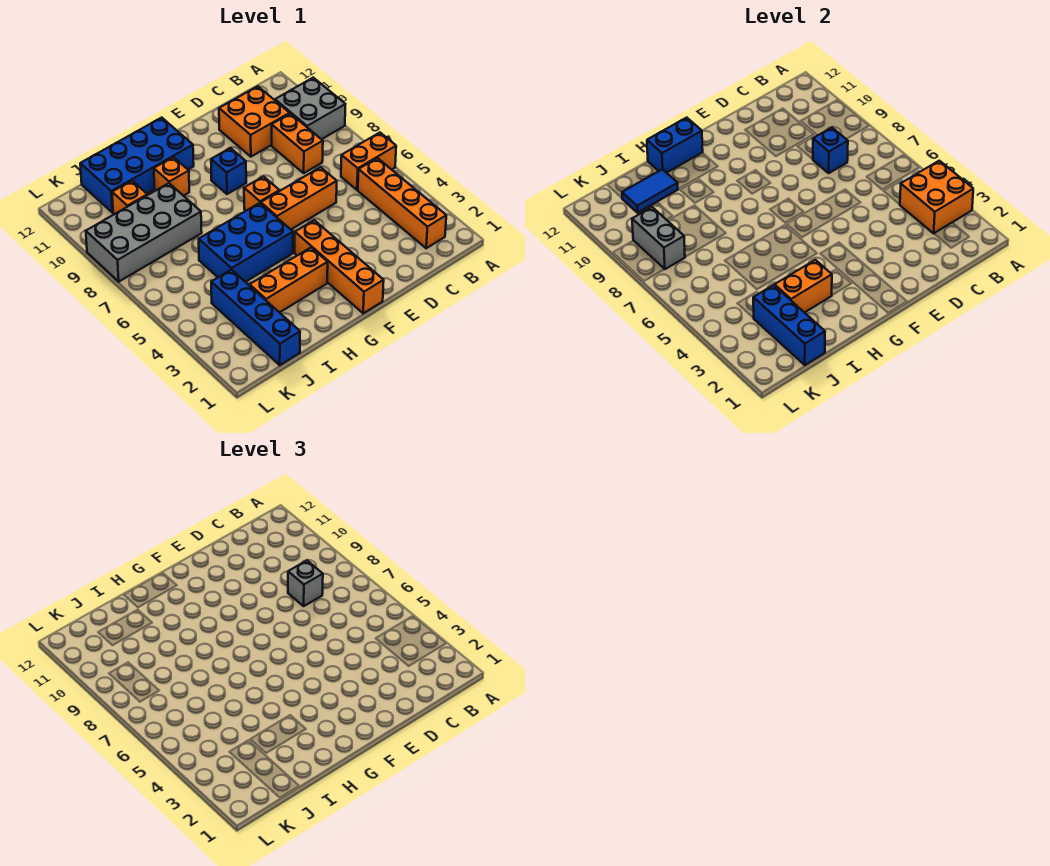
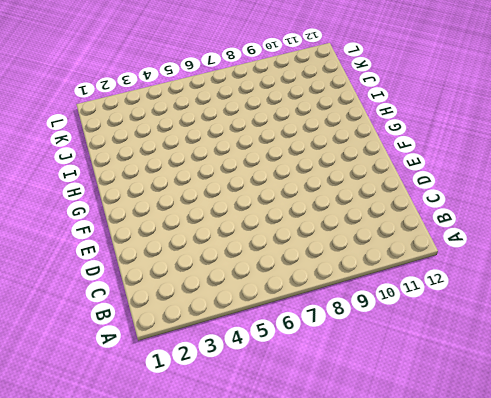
none -> orange brick A6:B6 level 1
none -> grey brick A9:B10 level 1
none -> orange brick B2:B5 level 1

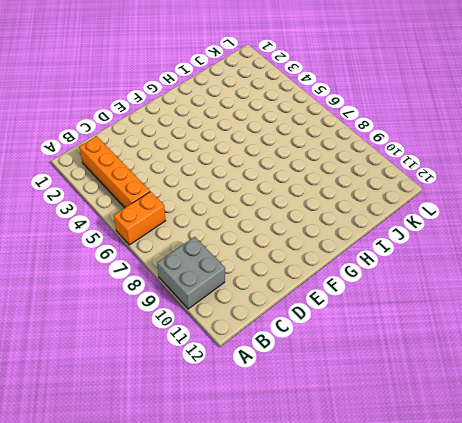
none -> orange brick C8:C9 level 1
none -> orange brick C10:D11 level 1
none -> orange brick D6:F6 level 1

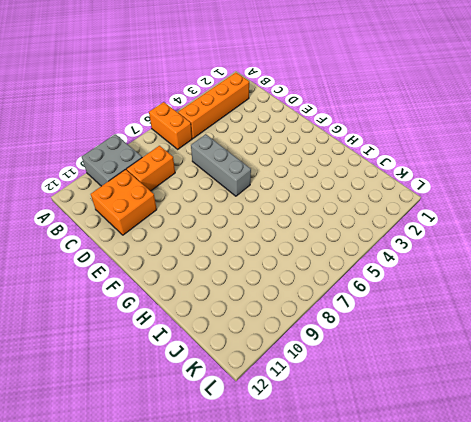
grey brick D6:F6 level 1 -> orange brick D6:F6 level 1
none -> orange brick F1:F4 level 1
none -> orange brick F7 level 1
none -> blue brick F9 level 1

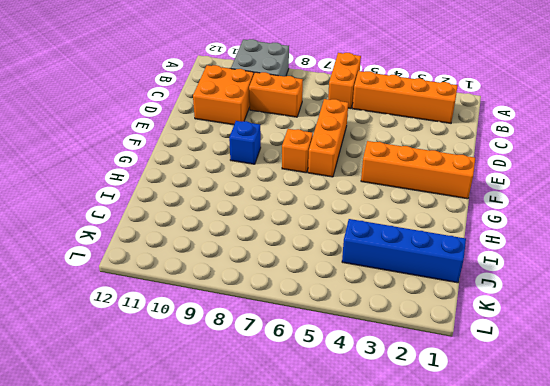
none -> orange brick G3:I3 level 1
none -> blue brick G5:I6 level 1
none -> blue brick G11:J12 level 1

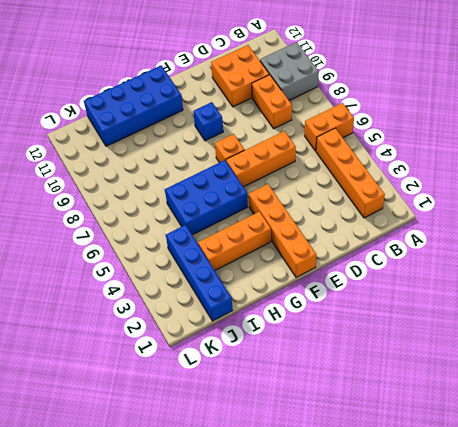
none -> orange brick H10 level 1
none -> grey brick I8:L9 level 1
none -> orange brick J10 level 1

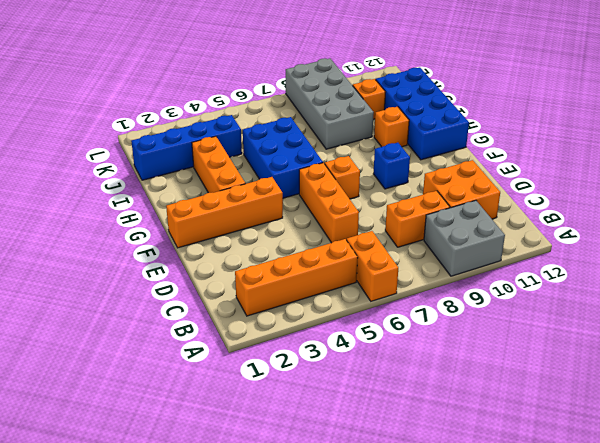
none -> orange brick A3:B4 level 2
none -> blue brick C8 level 2
none -> blue brick G12:H12 level 2

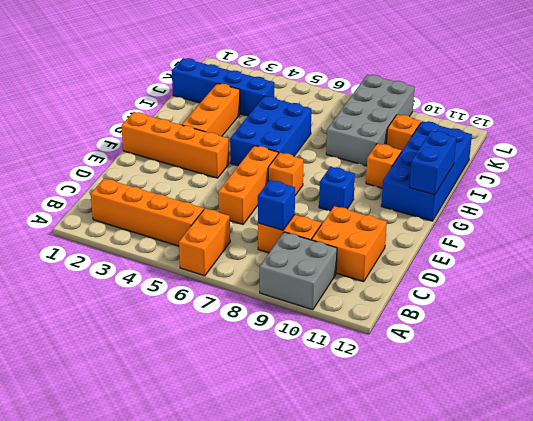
none -> orange brick A3:B4 level 2
none -> orange brick H3:I3 level 2
none -> blue tile I11:J11 level 2

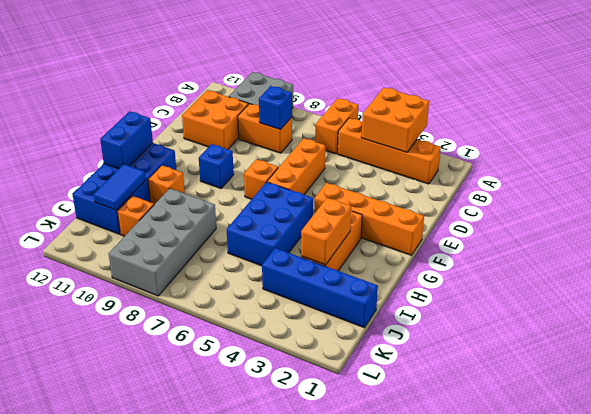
none -> blue brick J1:J3 level 2
none -> grey brick K8:K9 level 2
none -> grey brick C8 level 3

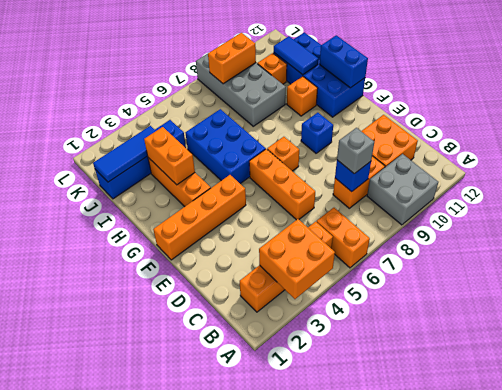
blue tile J1:J3 level 2 -> blue brick J1:J3 level 2
orange brick K8:K9 level 2 -> grey brick K8:K9 level 2

